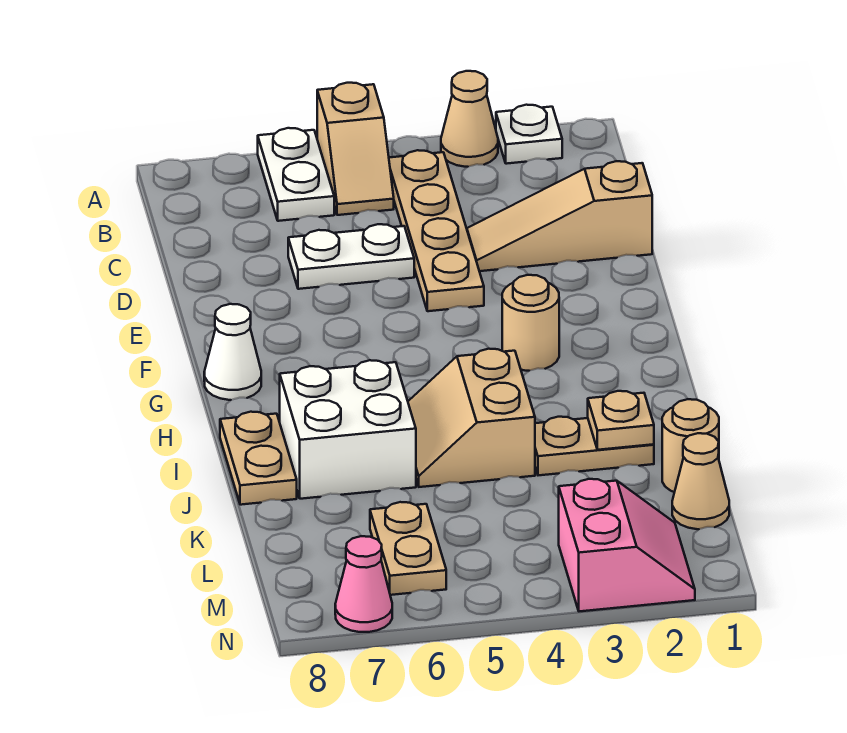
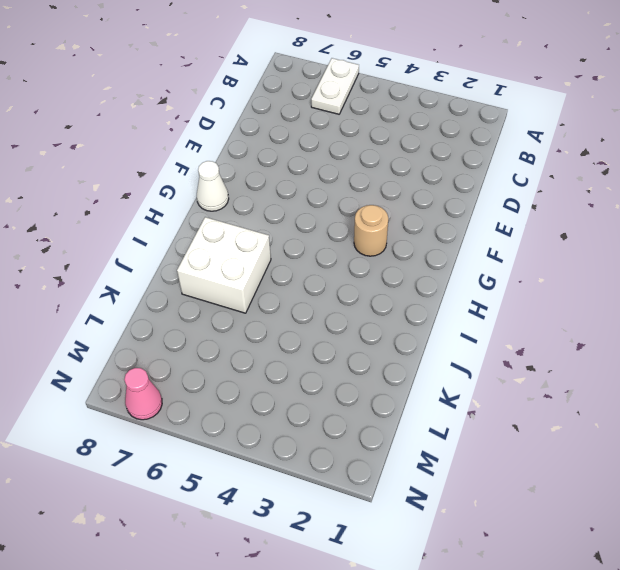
none -> white plate A2 level 1
none -> tan cone A3 level 1
none -> tan slope A5:B5 level 1 top A

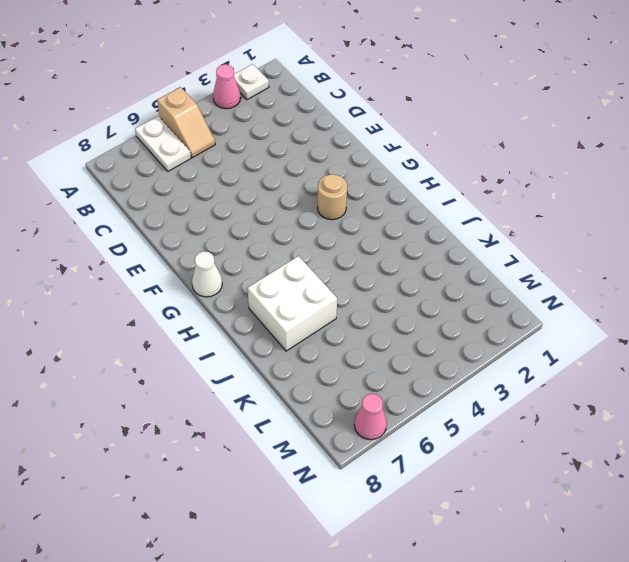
pink cone A3 level 1 -> tan cone A3 level 1
none -> tan plate B4:E4 level 1
none -> tan slope D1:D3 level 1 top 1
none -> white plate D5:D6 level 1

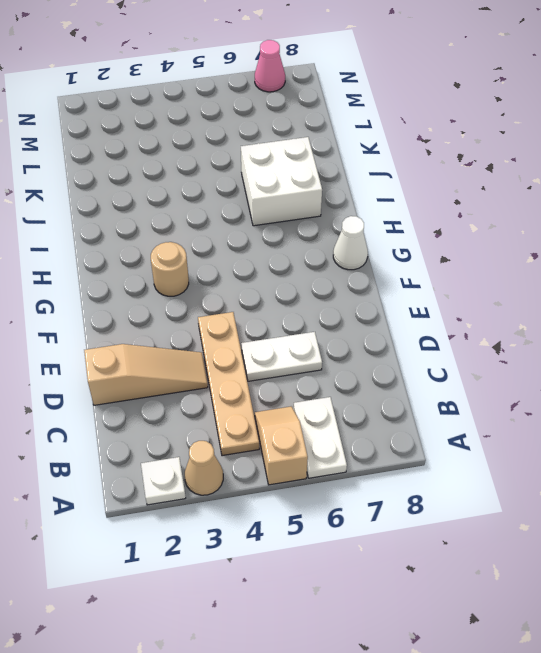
none -> tan slope I4:J5 level 1 top 4
none -> tan plate I8:J8 level 1
none -> tan plate J2:J3 level 1

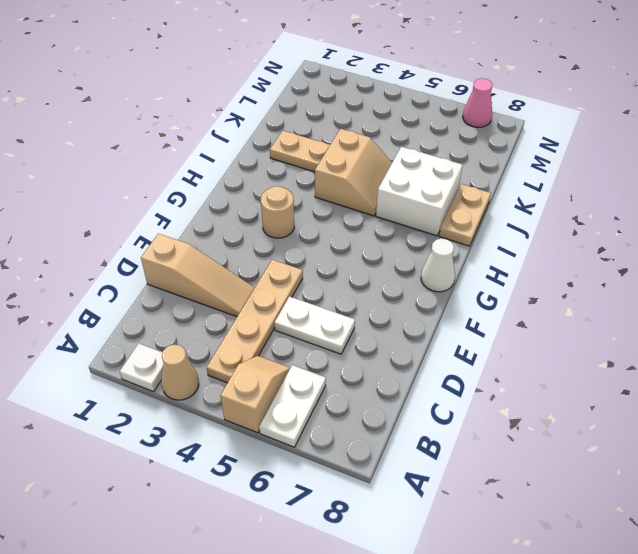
none -> tan round brick K1 level 1
none -> tan cone L1 level 1
none -> tan plate L6:M6 level 1

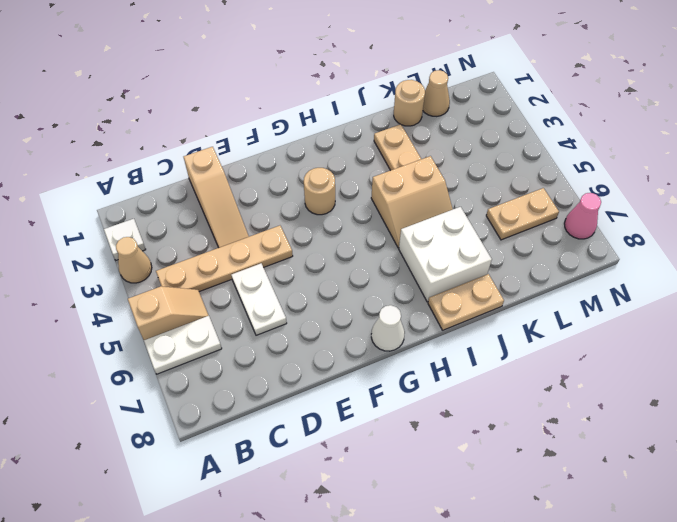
none -> pink slope M2:N3 level 1 top 3
none -> tan plate J2 level 2

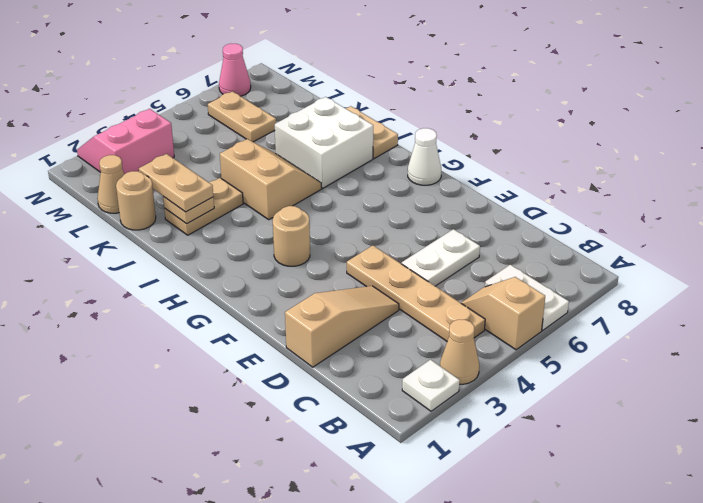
tan plate J2:K2 level 3 -> none
pink slope M2:N3 level 1 top M -> pink slope M2:N3 level 1 top 3

